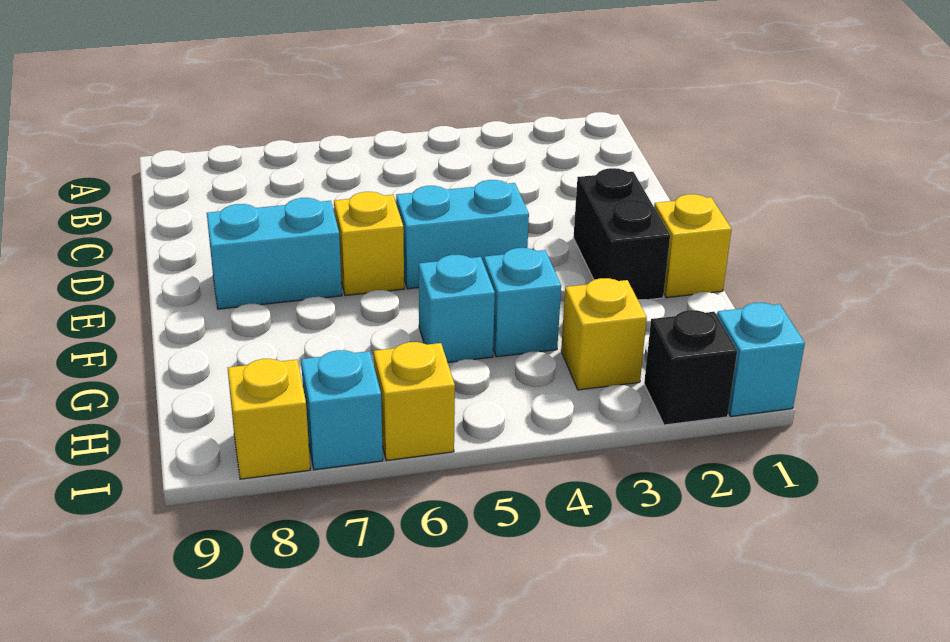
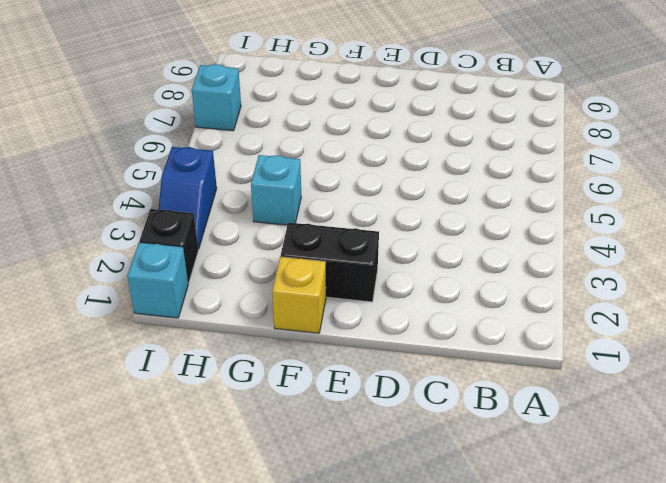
blue slope I3:I4 level 1 top 4 -> none
none -> cyan brick E4:E5 level 1
none -> yellow brick E6 level 1
none -> cyan brick E7:E8 level 1

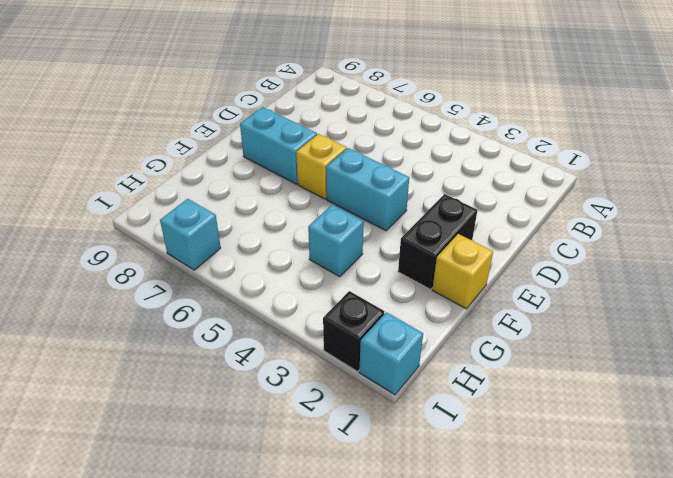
none -> cyan brick G5 level 1
none -> yellow brick H3 level 1
none -> yellow brick I6 level 1

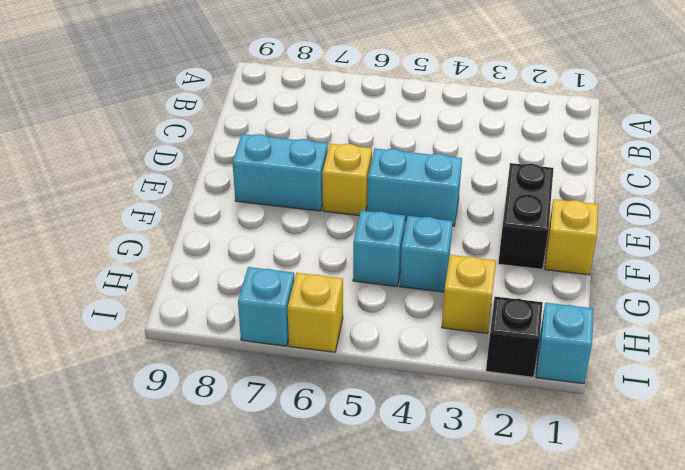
none -> yellow brick I8 level 1

